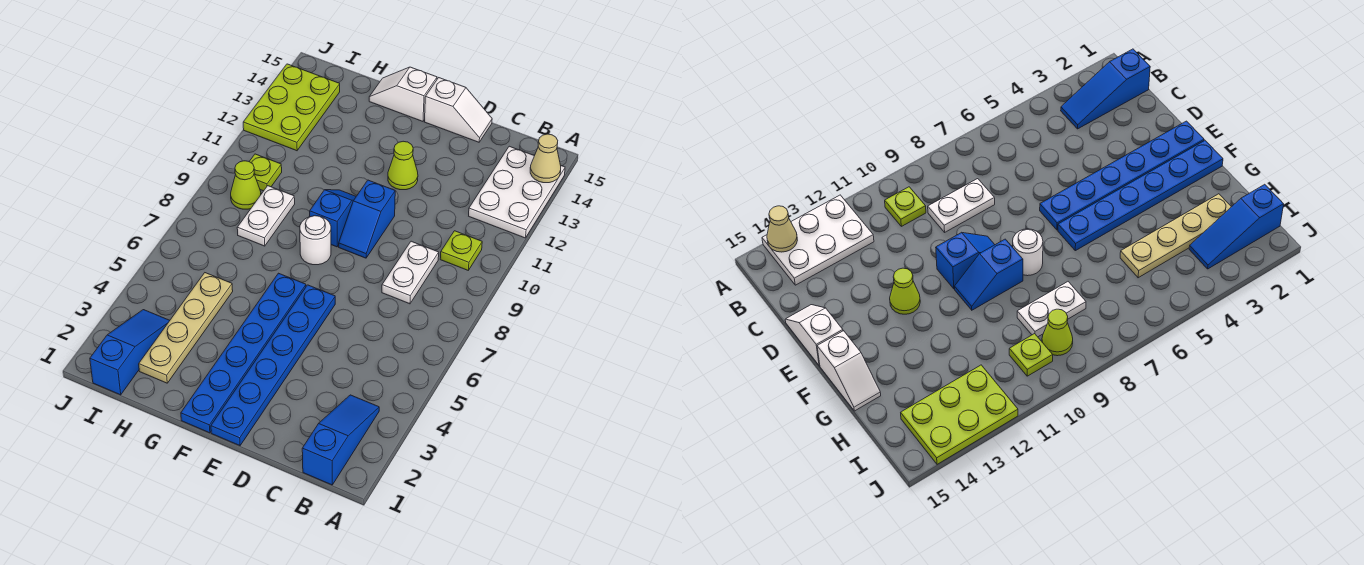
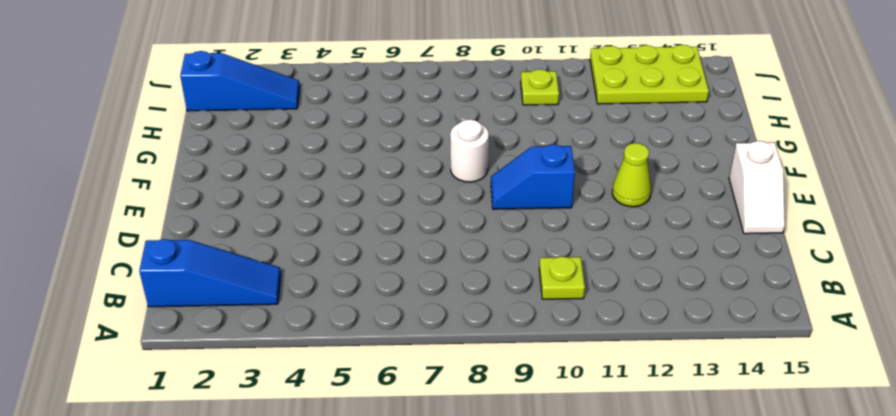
none -> white plate A12:B14 level 1
none -> white plate C8:C9 level 1
none -> blue plate E1:E6 level 1

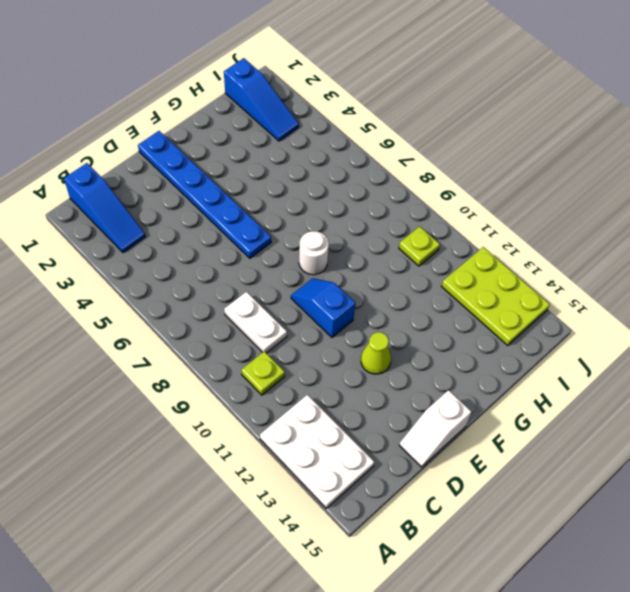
none -> blue plate F1:F6 level 1
none -> blue slope F9:F10 level 1 top 9
none -> white slope F15:G15 level 1 top F

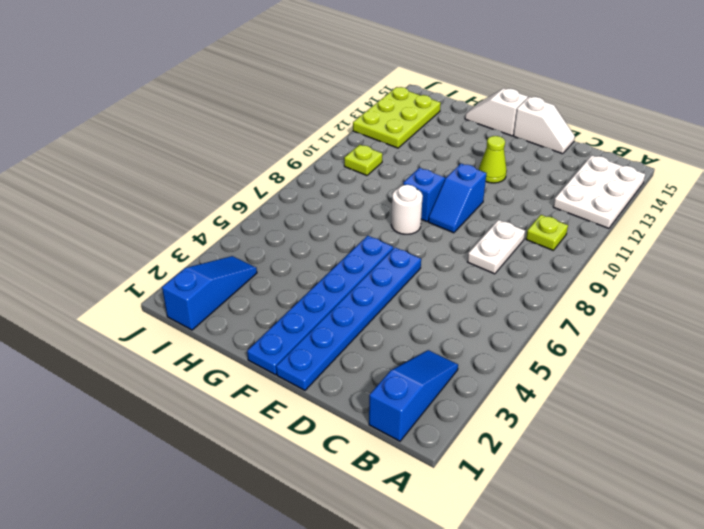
none -> tan plate H2:H5 level 1
none -> white plate H8:H9 level 1
none -> lime cone I9 level 1

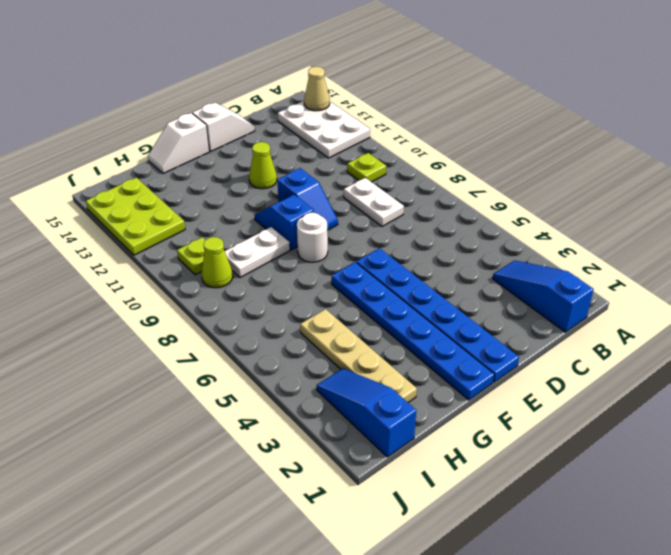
white plate G9:H9 level 1 -> white plate H8:H9 level 1

